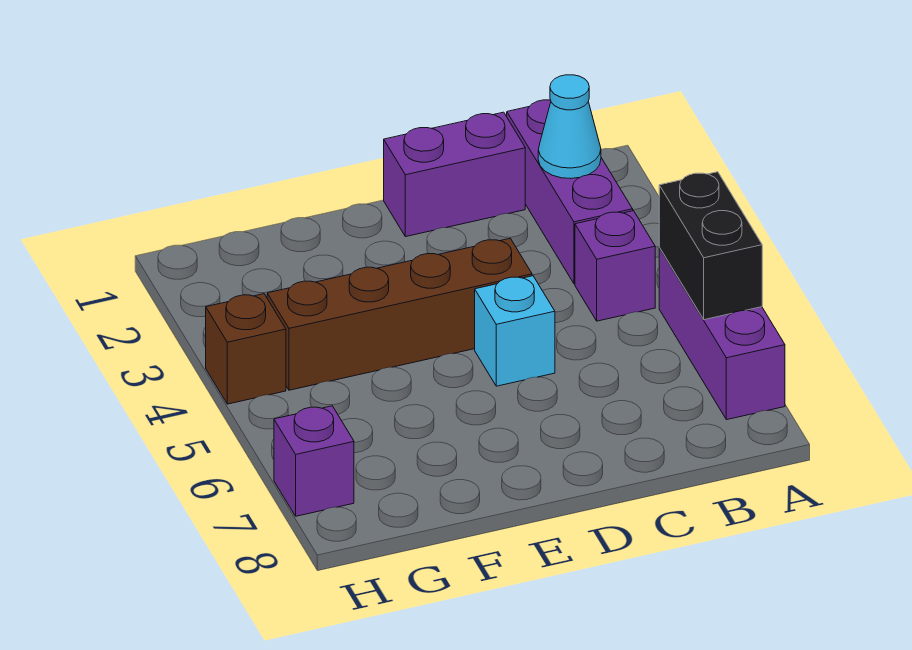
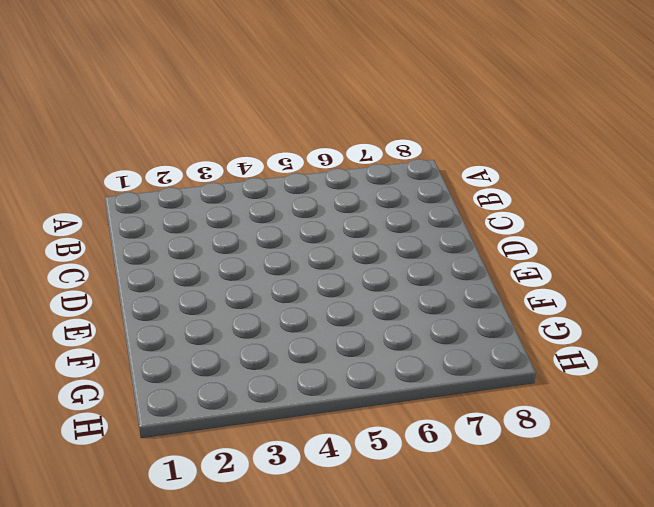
none -> purple brick A5:A7 level 1
none -> purple brick B1:B3 level 1

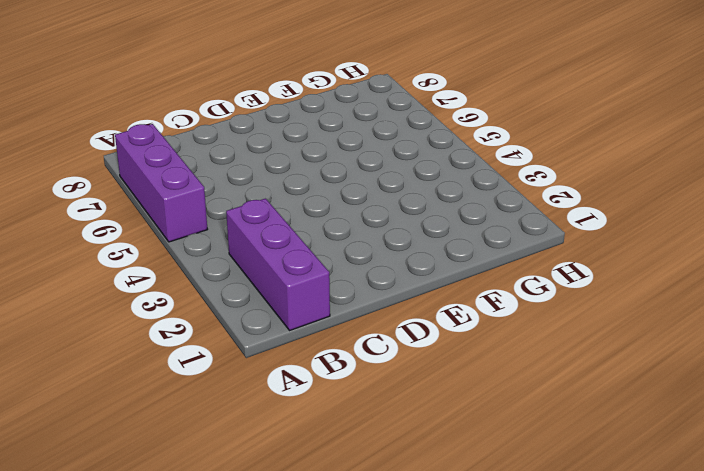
none -> purple brick B4 level 1
none -> purple brick C1:D1 level 1

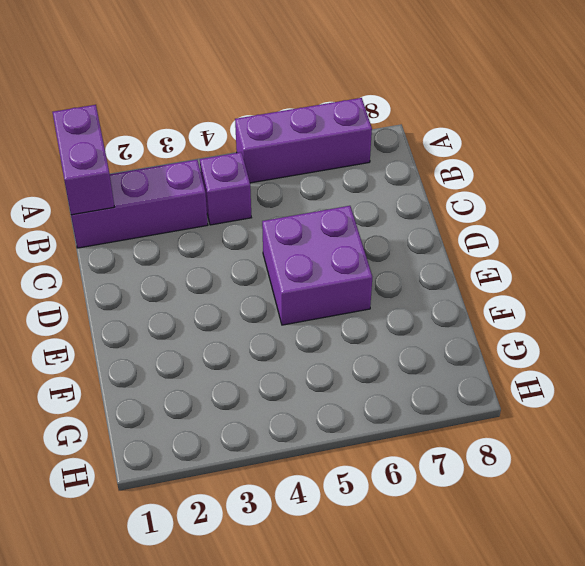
purple brick A1:B1 level 2 -> purple brick C1:D1 level 1
purple brick D5:E6 level 1 -> cyan brick D5 level 1
none -> brown brick D4:G4 level 1
none -> brown brick H4 level 1

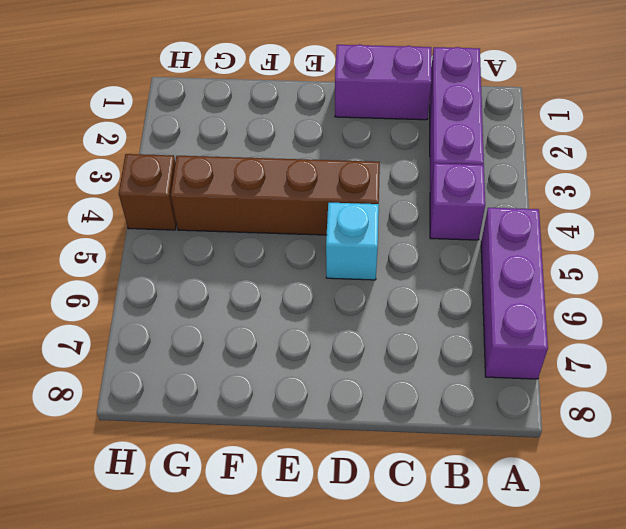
none -> purple brick H7 level 1
none -> black brick A5:A6 level 2

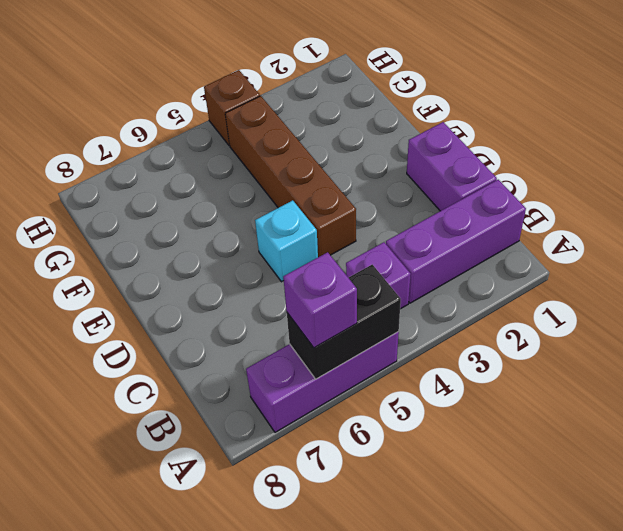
purple brick A6 level 3 -> purple brick H7 level 1
none -> cyan cone B2 level 2

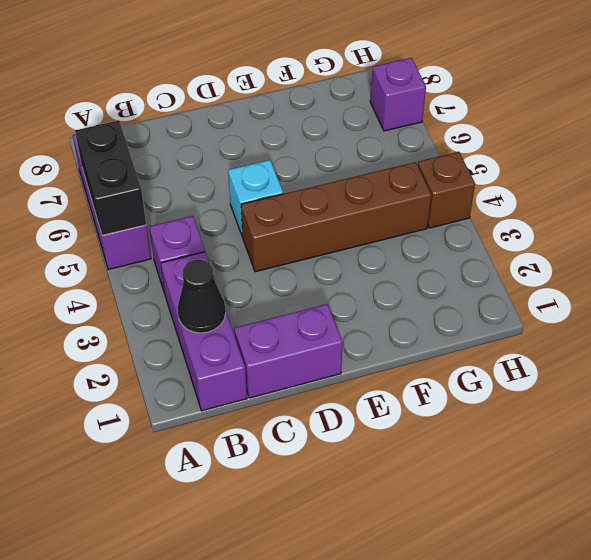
black cone B2 level 2 -> cyan cone B2 level 2

